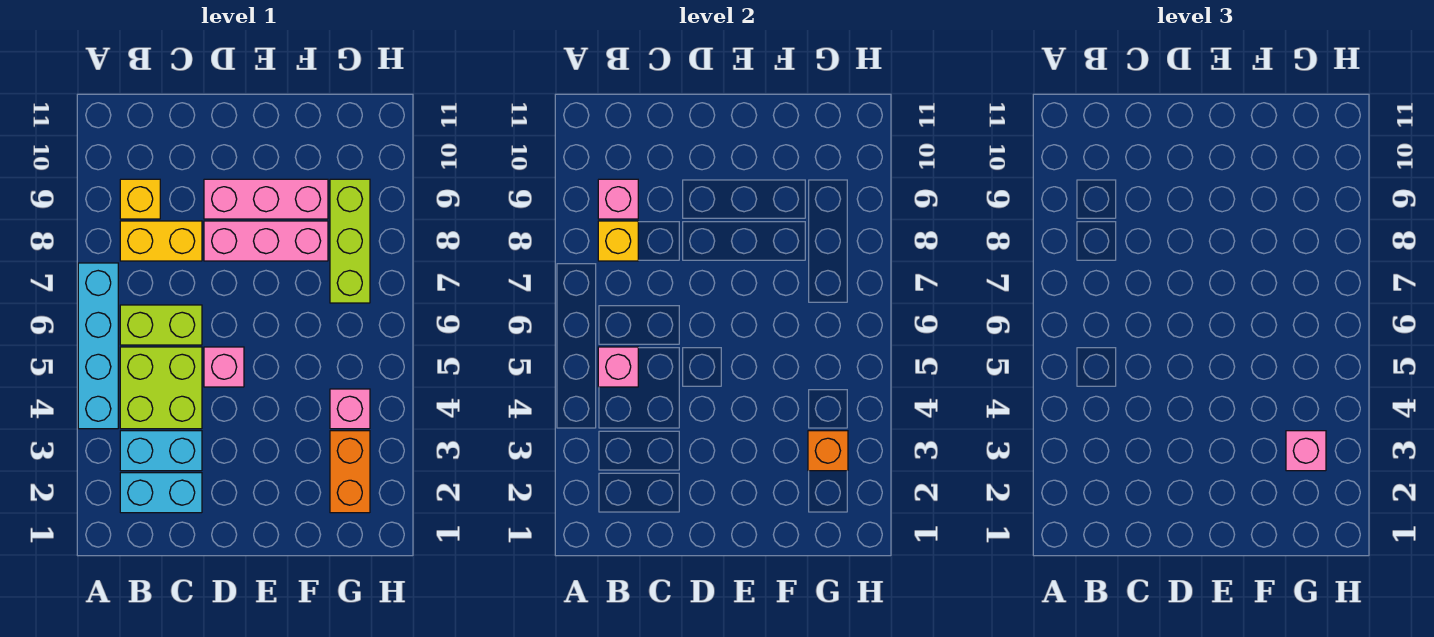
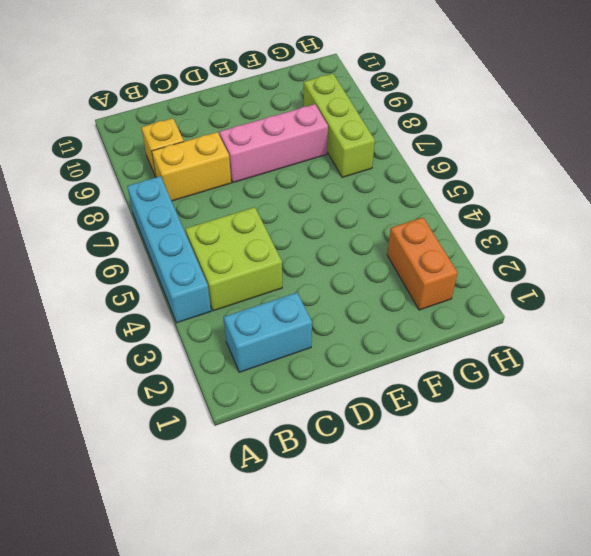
none -> cyan brick B3:C3 level 1
none -> lime brick B6:C6 level 1
none -> pink brick D5 level 1

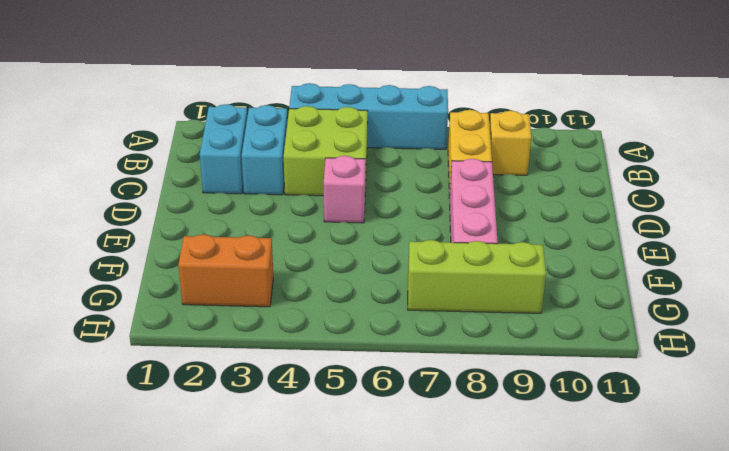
none -> lime brick B6:C6 level 1
none -> pink brick D9:F9 level 1
none -> pink brick G4 level 1

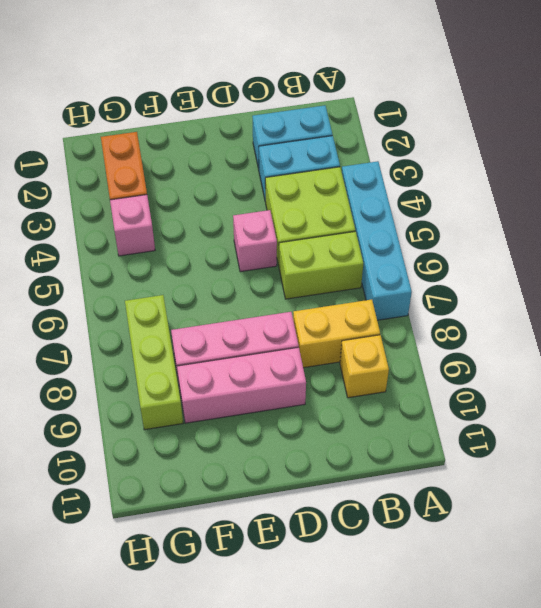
none -> pink brick B5 level 2
none -> yellow brick B8 level 2
none -> pink brick B9 level 2

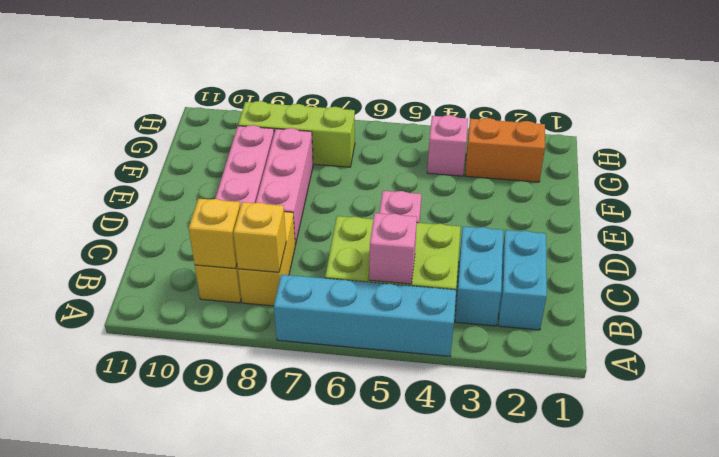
yellow brick B9 level 2 -> pink brick B9 level 2
none -> orange brick G3 level 2
none -> pink brick G3 level 3

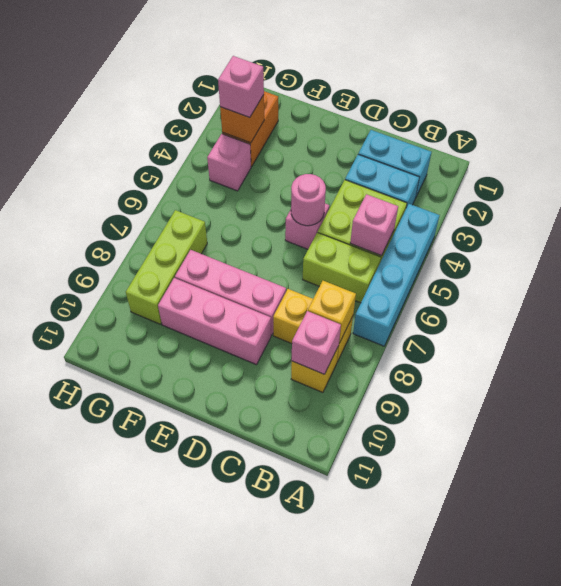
pink round brick D5 level 2 -> none

